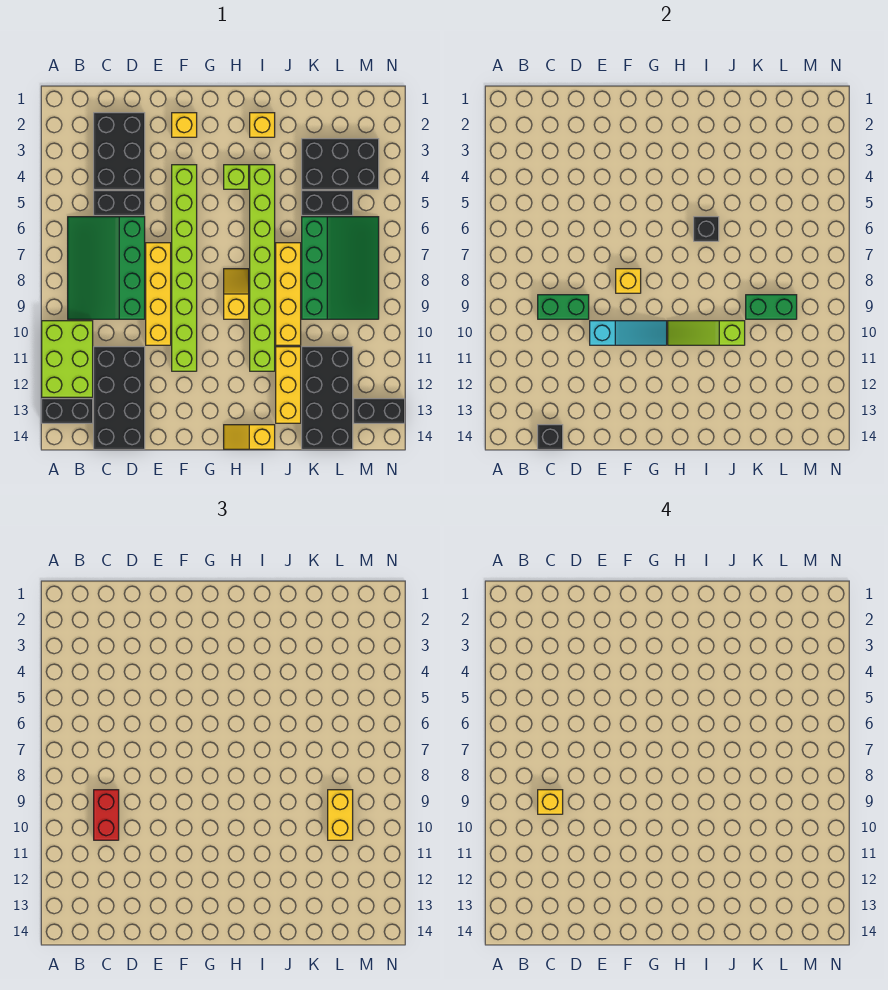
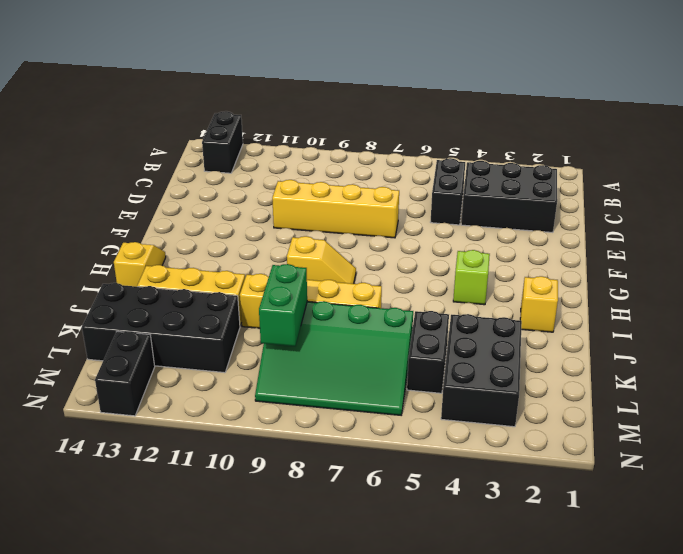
none -> lime brick A10:B12 level 1
none -> green slope B6:D9 level 1 top D
none -> black brick C11:D14 level 1
none -> yellow brick F2 level 1

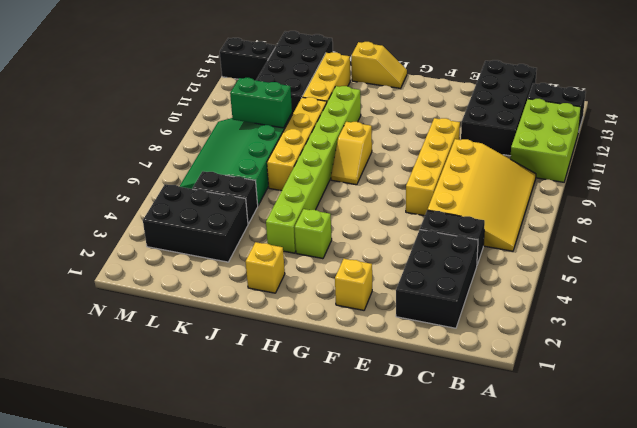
yellow slope B6:D9 level 1 top D -> green slope B6:D9 level 1 top D
none -> lime brick F4:F11 level 1
none -> green brick C9:D9 level 2
none -> black brick C14 level 2
none -> cyan slope E10:G10 level 2 top E

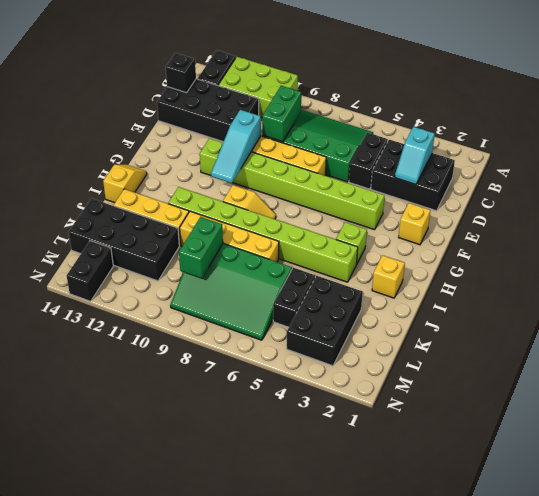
cyan slope C3:D3 level 2 top C -> none
none -> yellow brick F8 level 2
none -> lime slope H10:J10 level 2 top J
none -> black brick I6 level 2
none -> red brick C9:C10 level 3

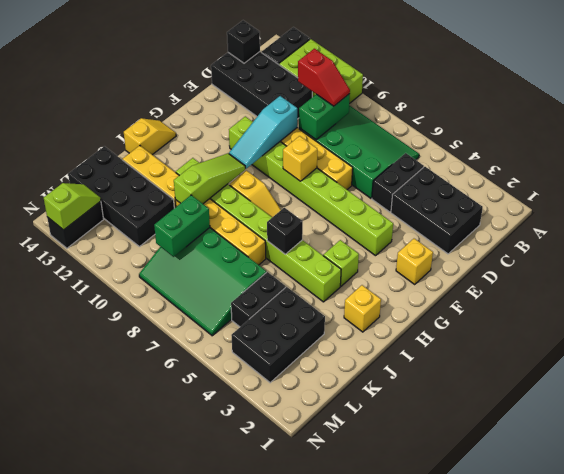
red slope C9:C10 level 3 top 10 -> red brick C9:C10 level 3
lime slope M13:N13 level 2 top N -> none
none -> yellow brick L9:L10 level 3
none -> yellow brick C9 level 4

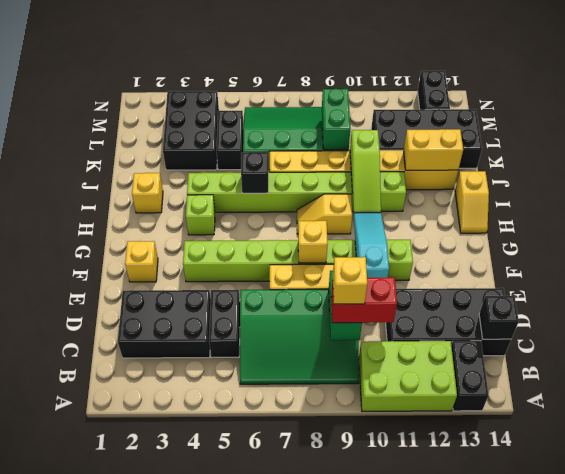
yellow brick J12:J13 level 2 -> yellow brick L9:L10 level 3

